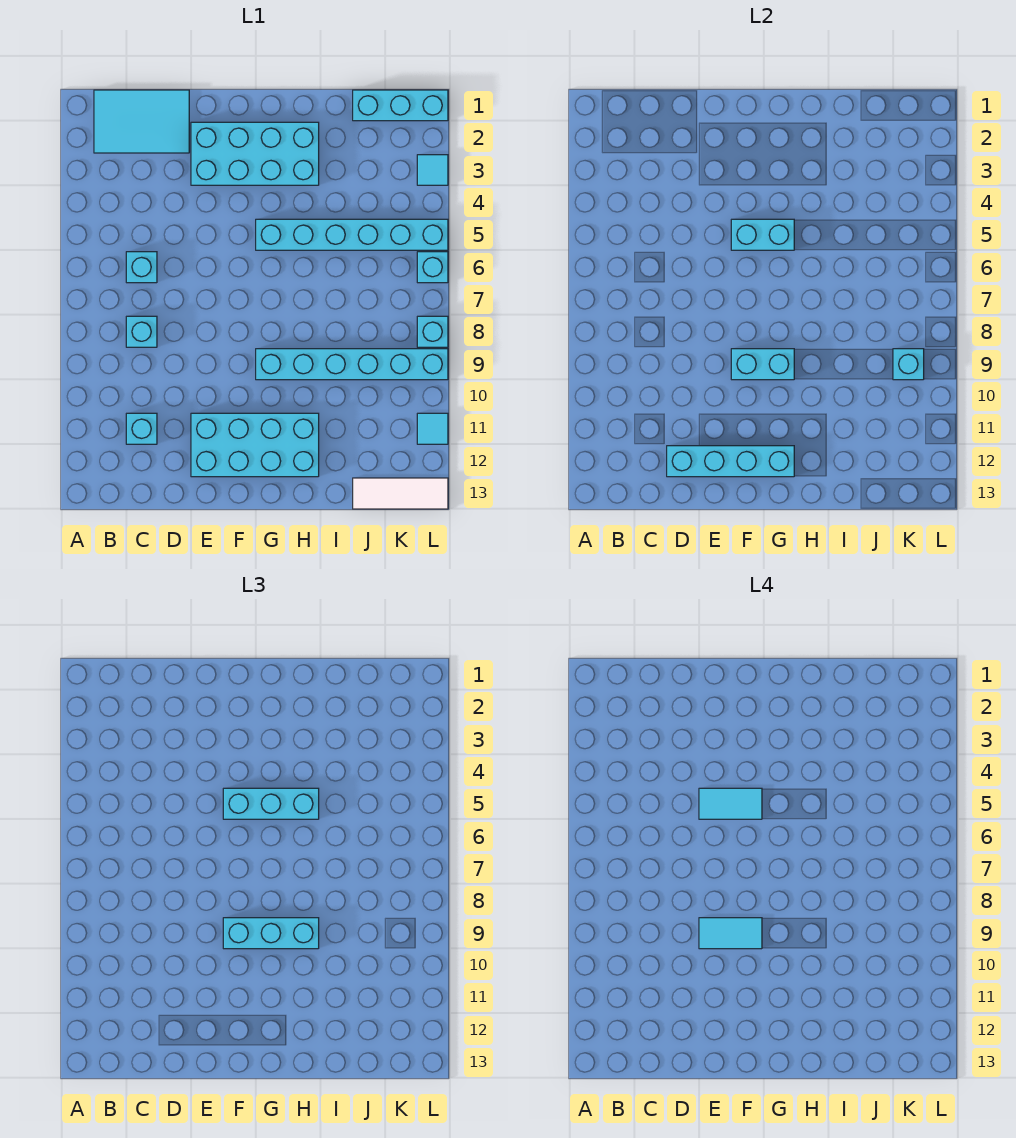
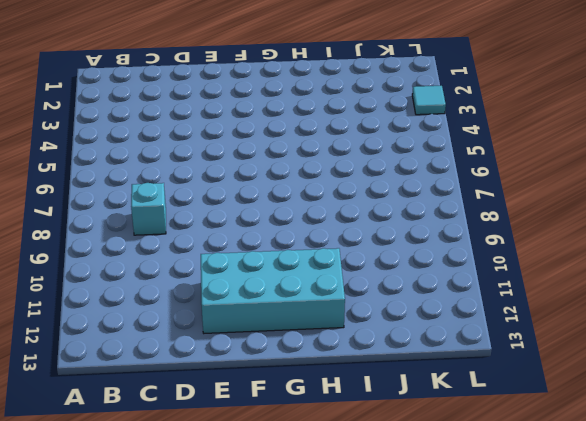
none -> cyan tile B1:D2 level 1
none -> cyan brick C6 level 1
none -> cyan brick C11 level 1

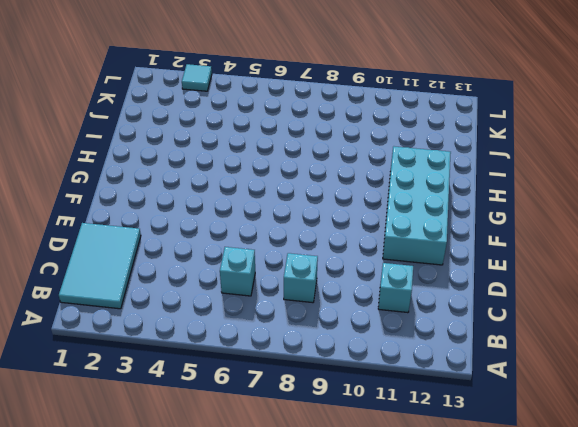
none -> cyan brick E2:H3 level 1
none -> cyan brick G5:L5 level 1
none -> cyan brick G9:L9 level 1

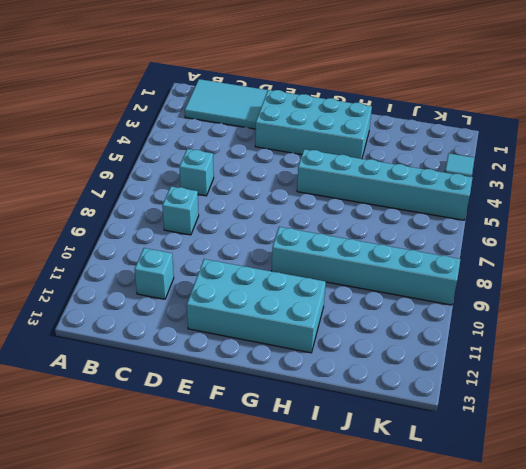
none -> cyan brick J1:L1 level 1
none -> white tile J13:L13 level 1
none -> cyan brick L6 level 1

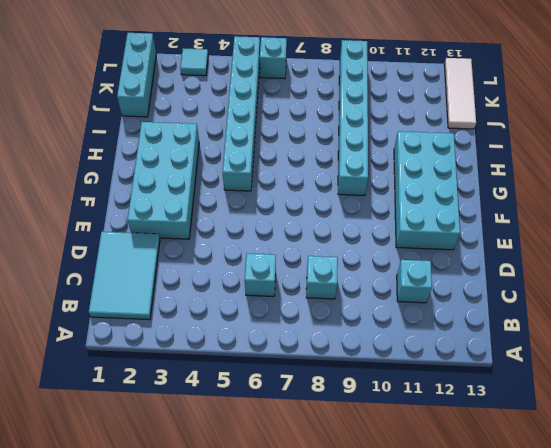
none -> cyan brick L8 level 1
none -> cyan tile L11 level 1
none -> cyan brick D12:G12 level 2

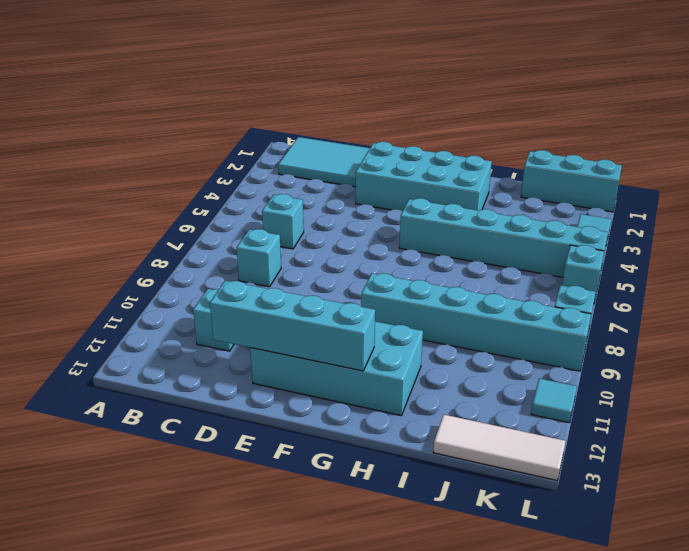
none -> cyan brick F5:G5 level 2
none -> cyan brick F9:G9 level 2
none -> cyan brick K9 level 2

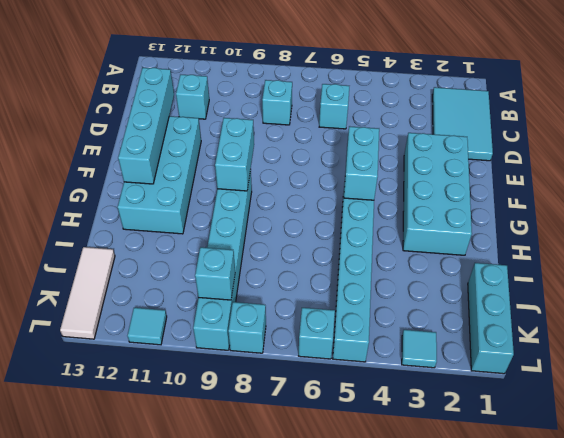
none -> cyan brick F5:H5 level 3
none -> cyan brick F9:H9 level 3
none -> cyan tile E5:F5 level 4

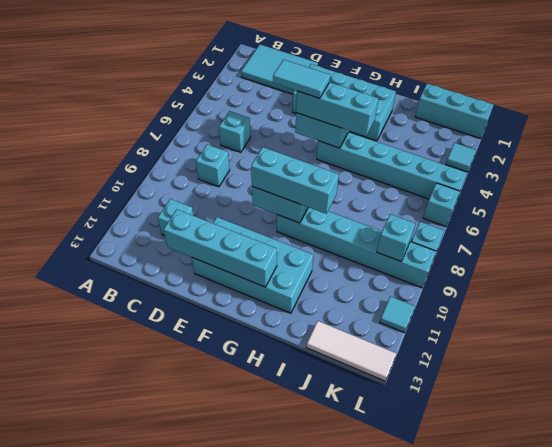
none -> cyan tile E9:F9 level 4

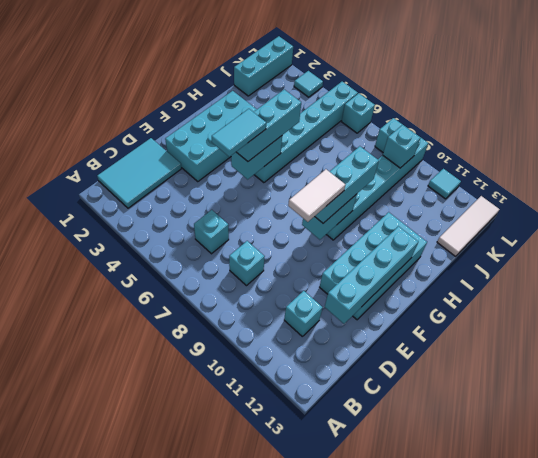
white tile E9:F9 level 4 -> cyan tile E9:F9 level 4

